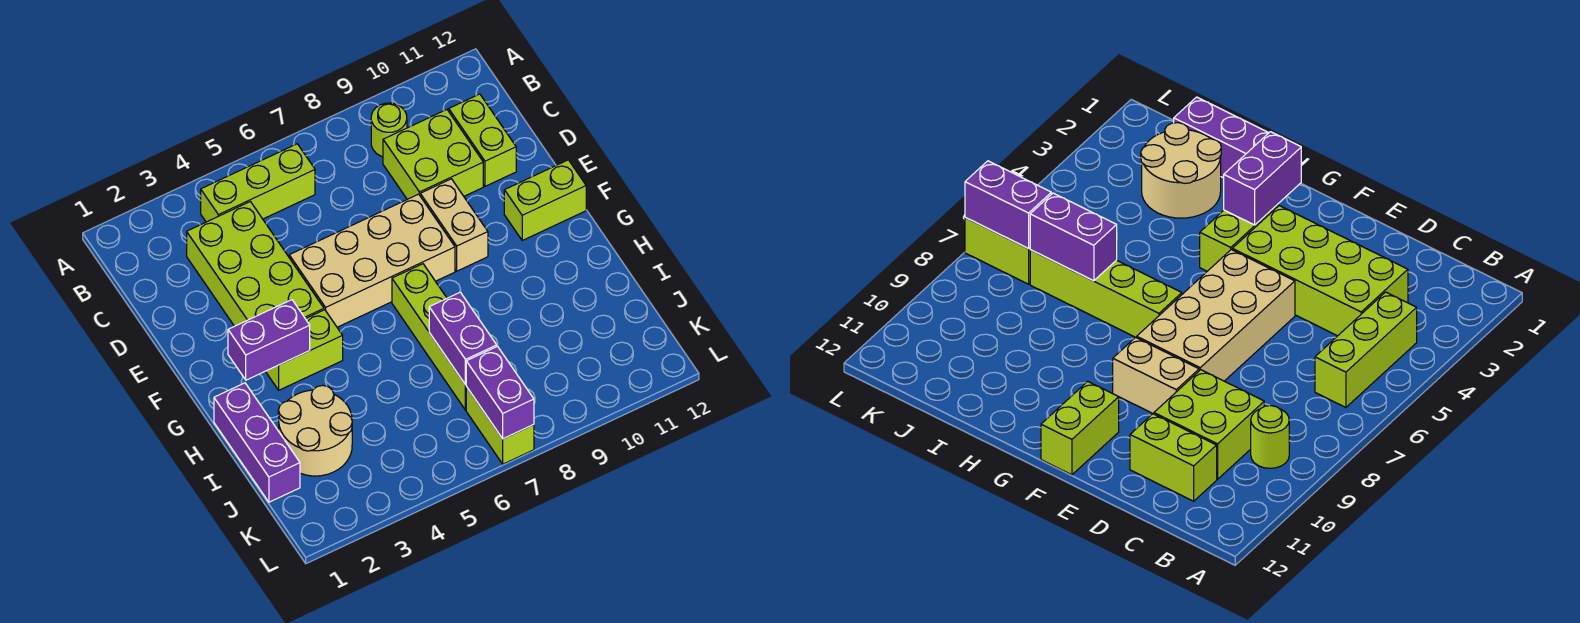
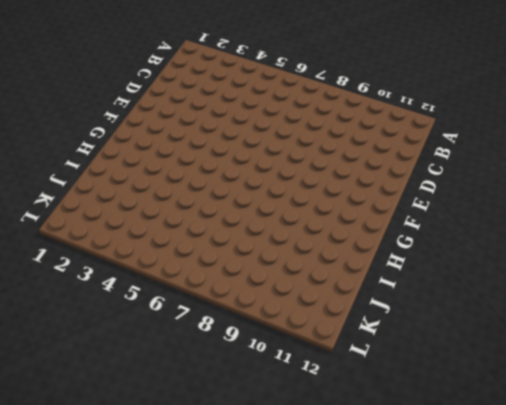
none -> lime brick B4:B6 level 1
none -> lime round brick B9 level 1
none -> lime brick C3:F4 level 1

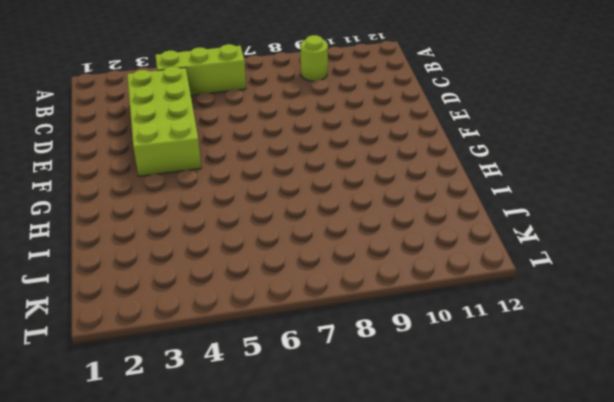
none -> lime brick C9:D10 level 1
none -> lime brick C11:D11 level 1
none -> tan brick E5:F8 level 1

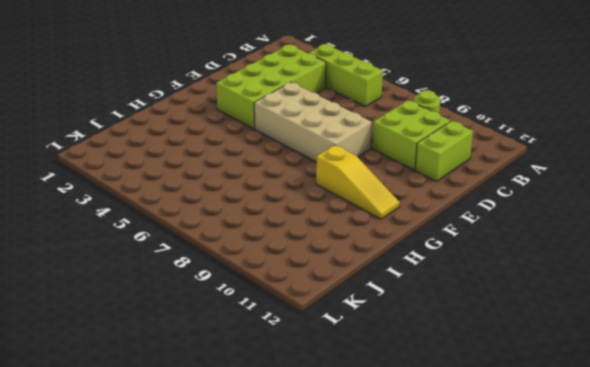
yellow slope G9:G11 level 1 top 9 -> none
none -> tan brick E9:F9 level 1
none -> lime brick F11:F12 level 1
none -> lime brick G3:G4 level 1

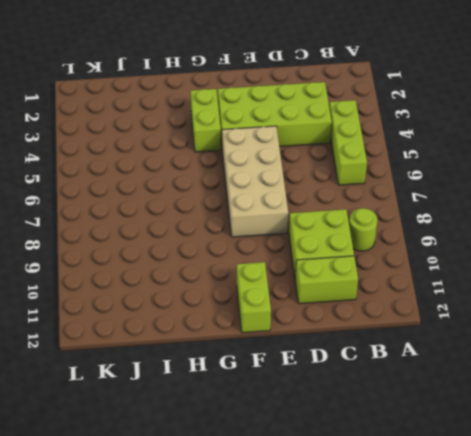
none -> tan brick E9:F9 level 1
none -> lime brick G7:J7 level 1
none -> purple brick H1:J1 level 1

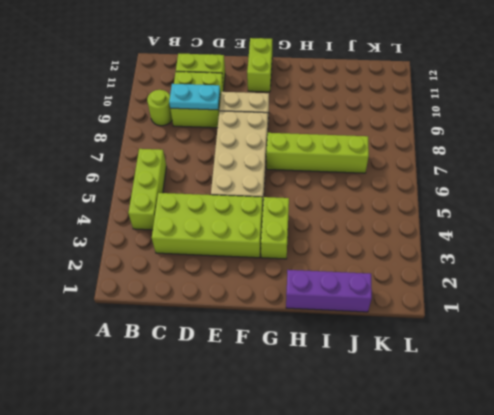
cyan plate C9:D9 level 2 -> none
none -> tan round brick I2:J3 level 1
none -> lime brick K7:L7 level 1
none -> purple brick G2:G3 level 2

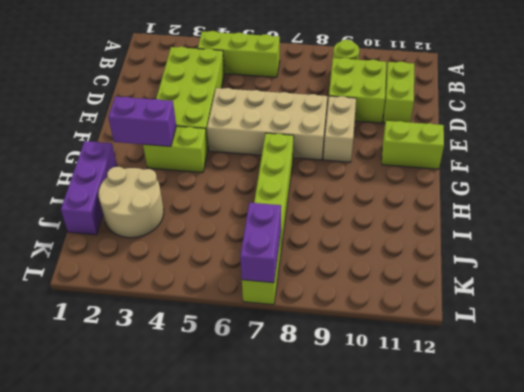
none -> purple brick I7:J7 level 2

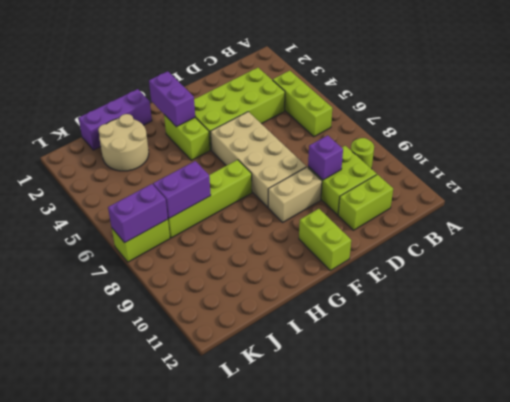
purple brick D9 level 2 -> none

